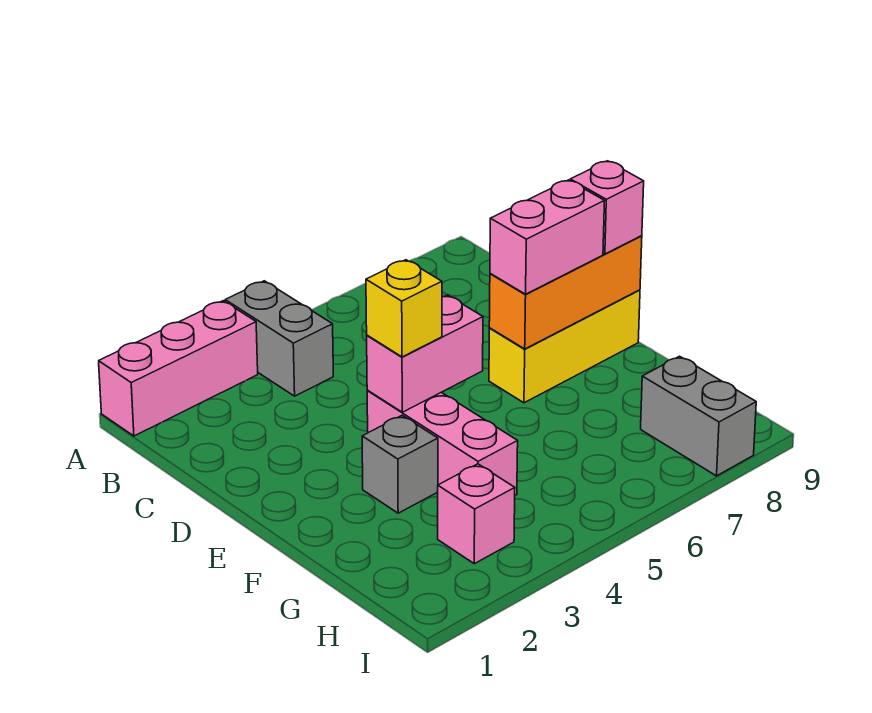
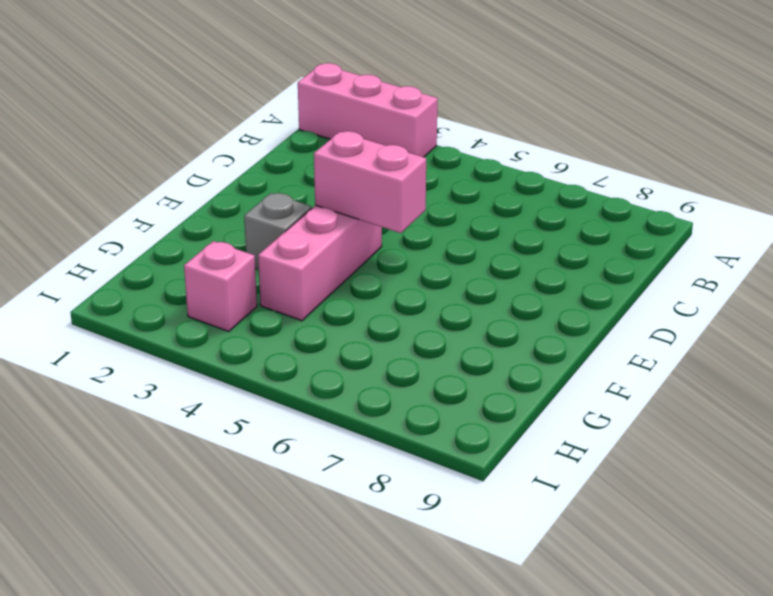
none -> grey brick A4:B4 level 1
none -> yellow brick E7:E9 level 1
none -> grey brick H8:I8 level 1

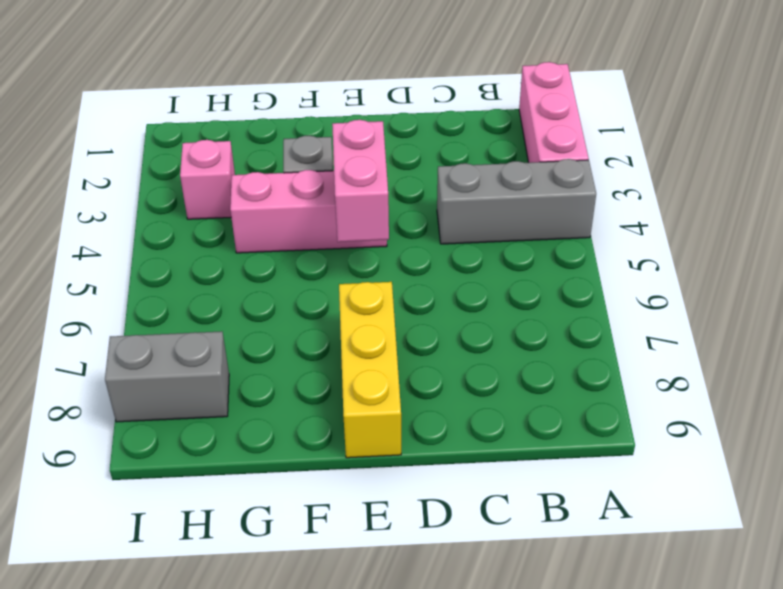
grey brick A4:C4 level 1 -> grey brick A4:B4 level 1
none -> orange brick E7:E9 level 2
none -> yellow brick E4 level 3
none -> pink brick E7:E8 level 3

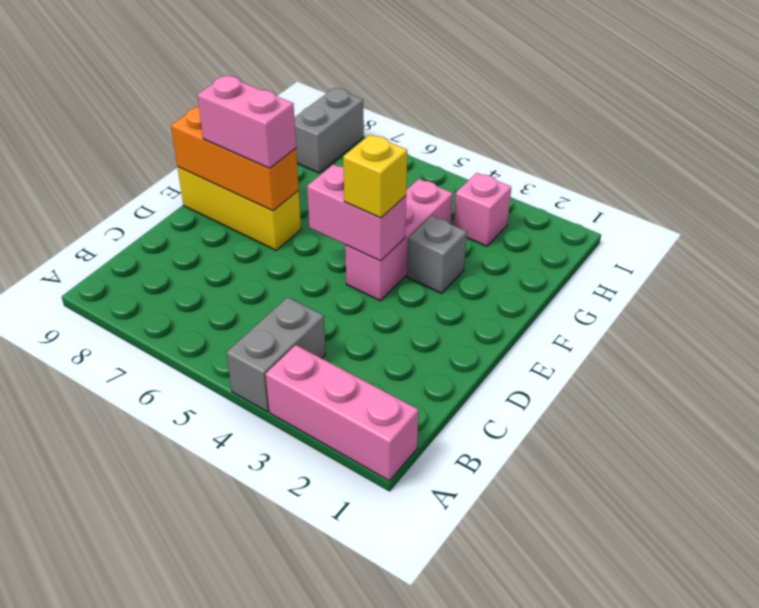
none -> pink brick E9 level 3

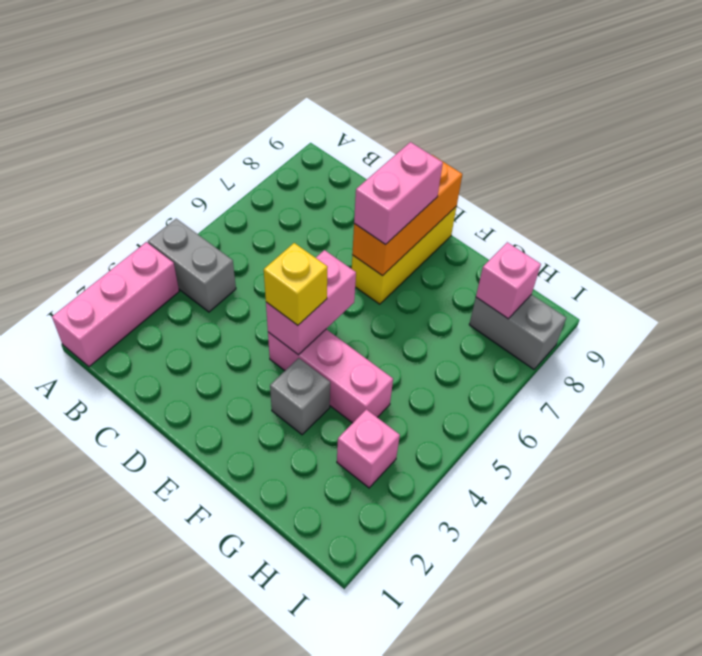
pink brick H8 level 2 -> pink brick E9 level 3

